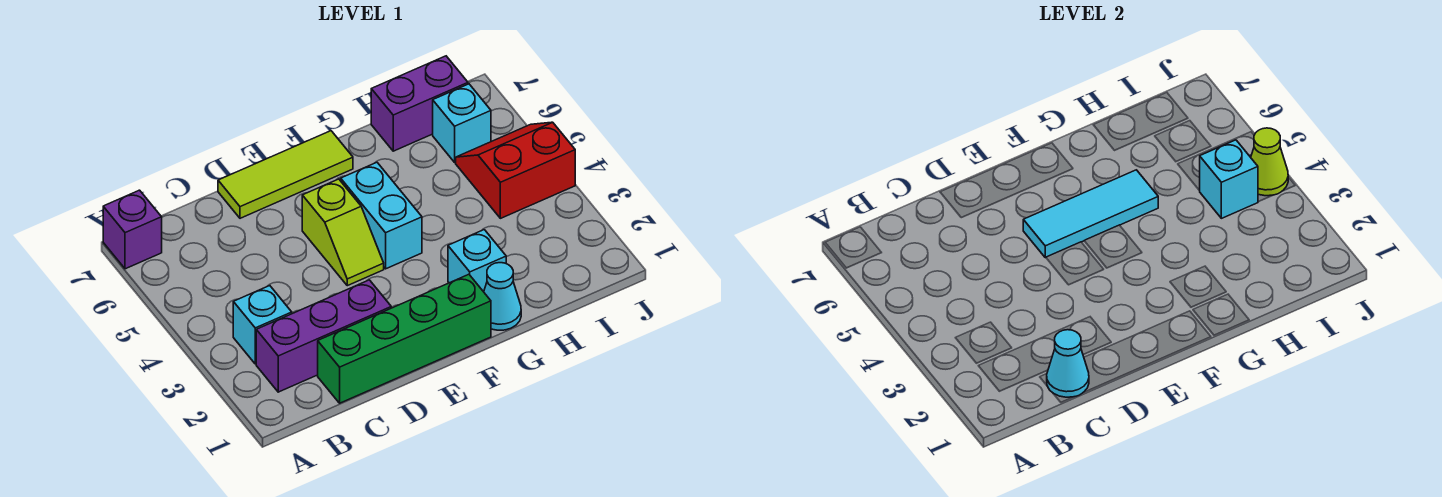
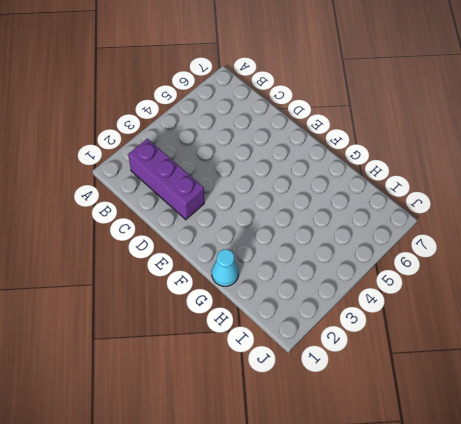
none -> purple brick A7 level 1
none -> cyan brick B3 level 1
none -> green brick C1:F1 level 1

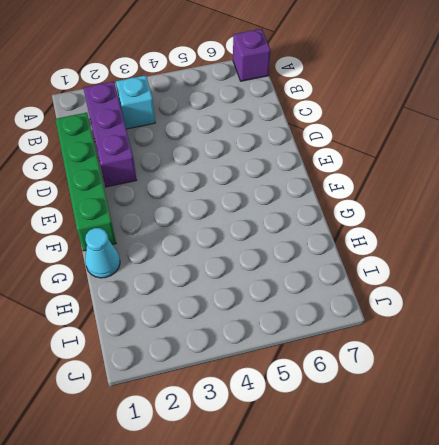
none -> lime tile D7:F7 level 1
none -> lime slope E4:E5 level 1 top 5
none -> cyan brick F4:F5 level 1

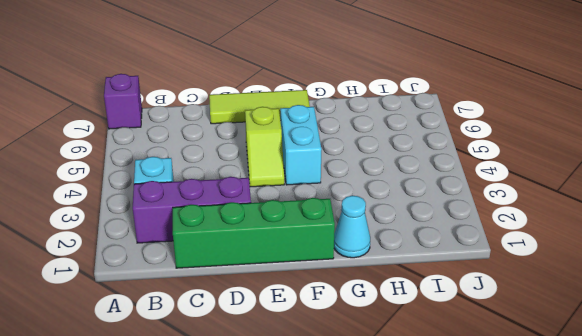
none -> cyan brick G2 level 1
none -> purple brick H7:I7 level 1
none -> red slope I4:J5 level 1 top 4

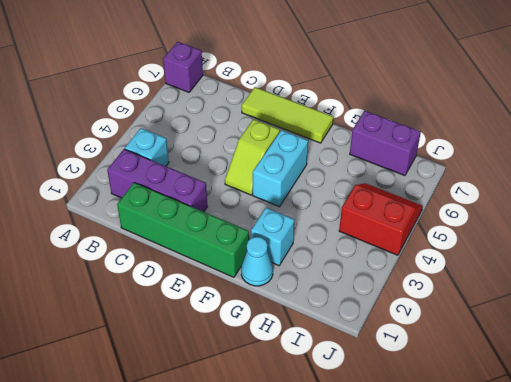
none -> cyan brick I6 level 1
none -> cyan cone C1 level 2
none -> cyan tile E5:G5 level 2

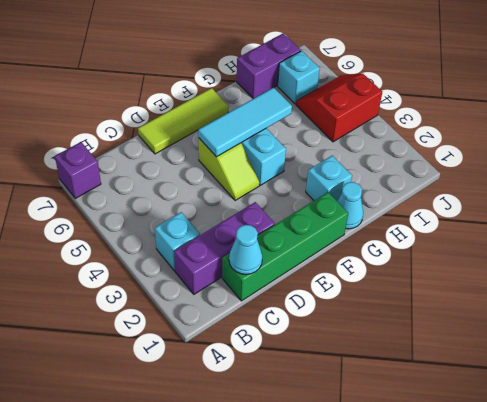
none -> cyan brick I4 level 2
none -> lime cone J4 level 2

